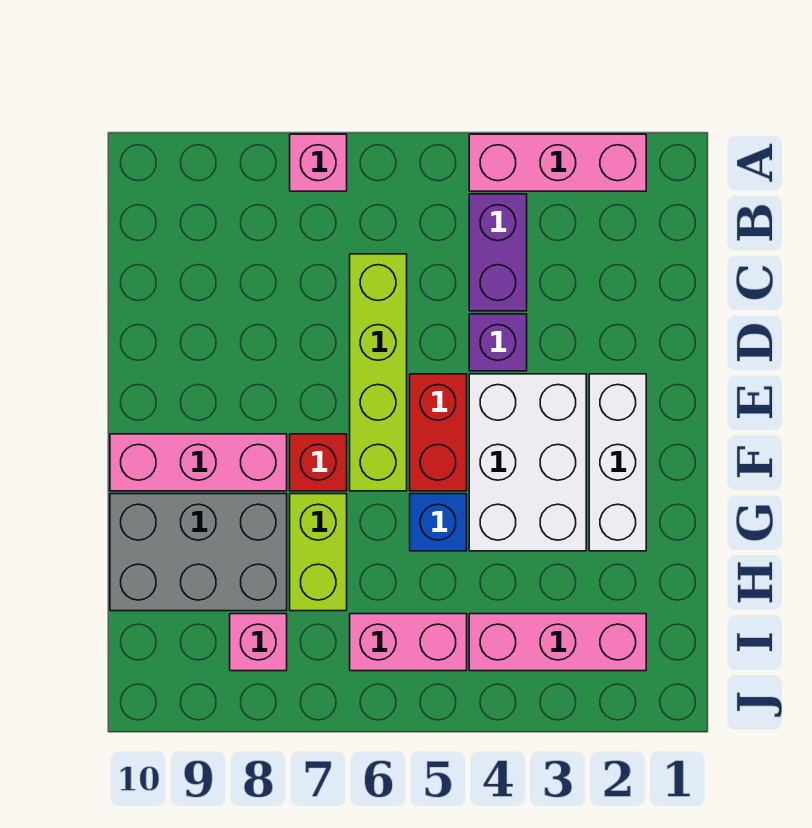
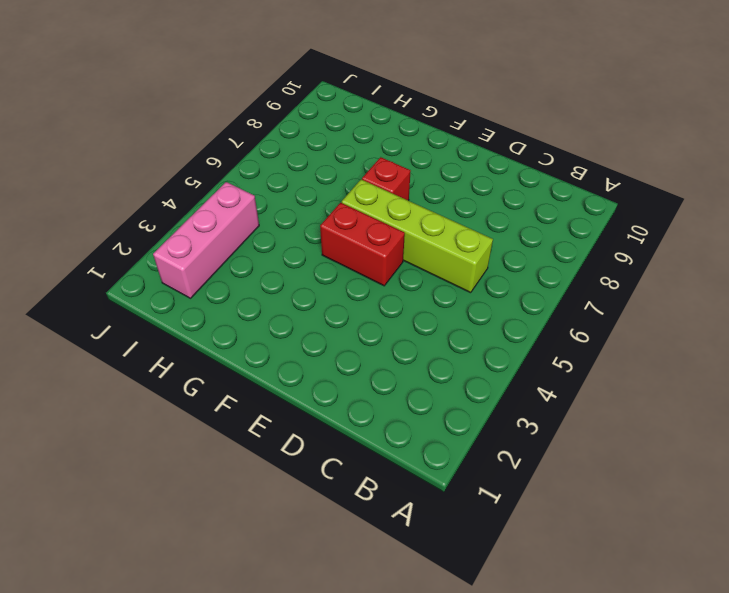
none -> pink brick A2:A4 level 1
none -> pink brick A7 level 1
none -> purple brick B4:C4 level 1

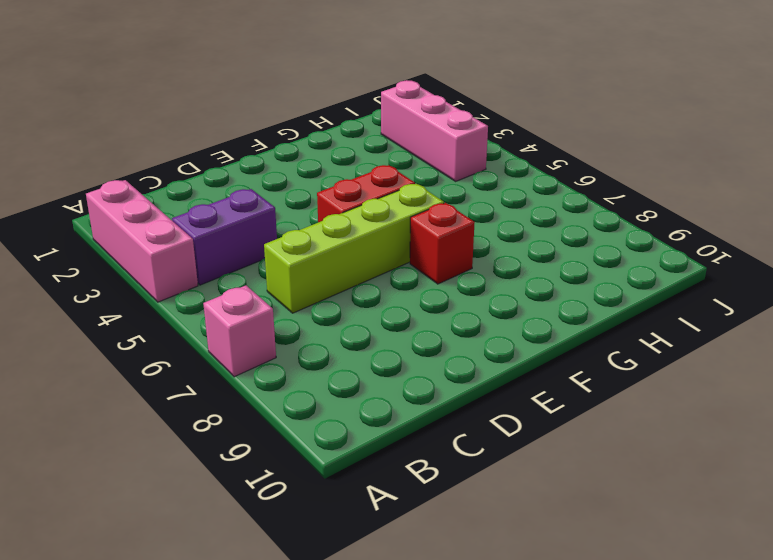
none -> purple brick D4 level 1
none -> white brick E2:G2 level 1
none -> white brick E3:G4 level 1

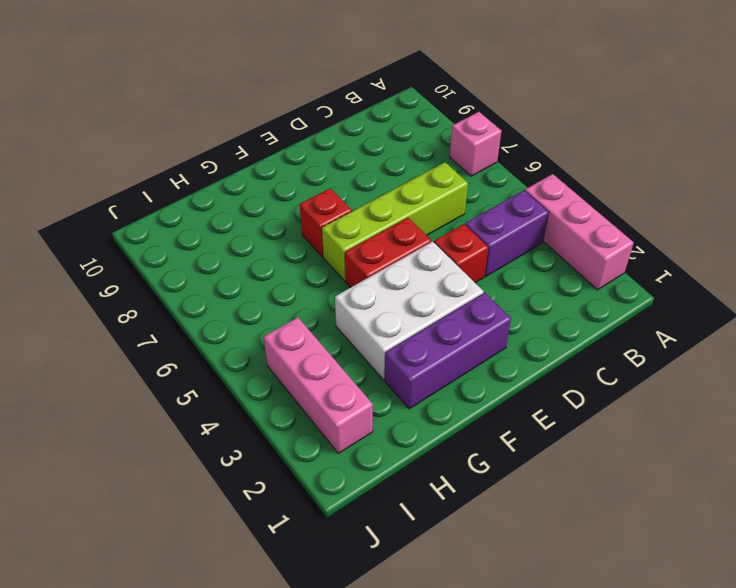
red brick D4 level 1 -> purple brick D4 level 1
purple brick E2:G2 level 1 -> white brick E2:G2 level 1
none -> pink brick F8:F10 level 1
none -> blue brick G5 level 1
none -> lime brick G7:H7 level 1

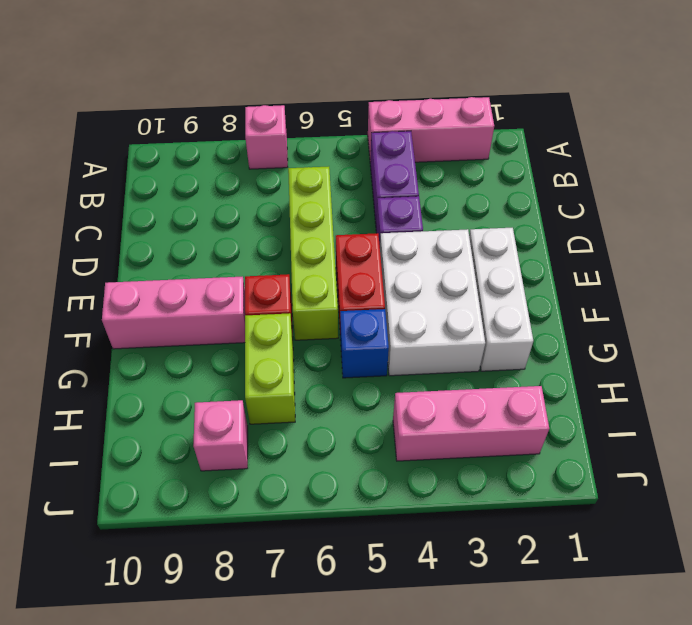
none -> grey brick G8:H10 level 1
none -> pink brick I5:I6 level 1

